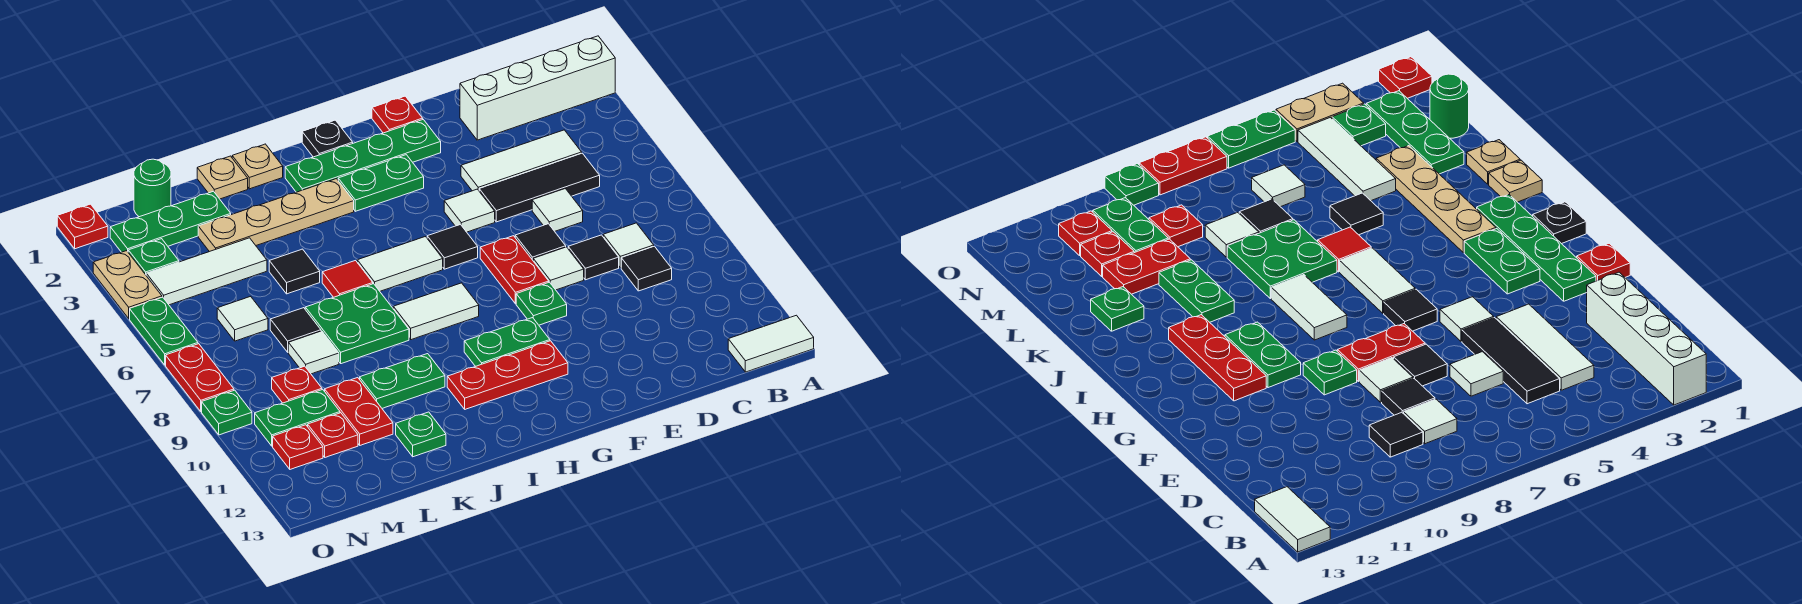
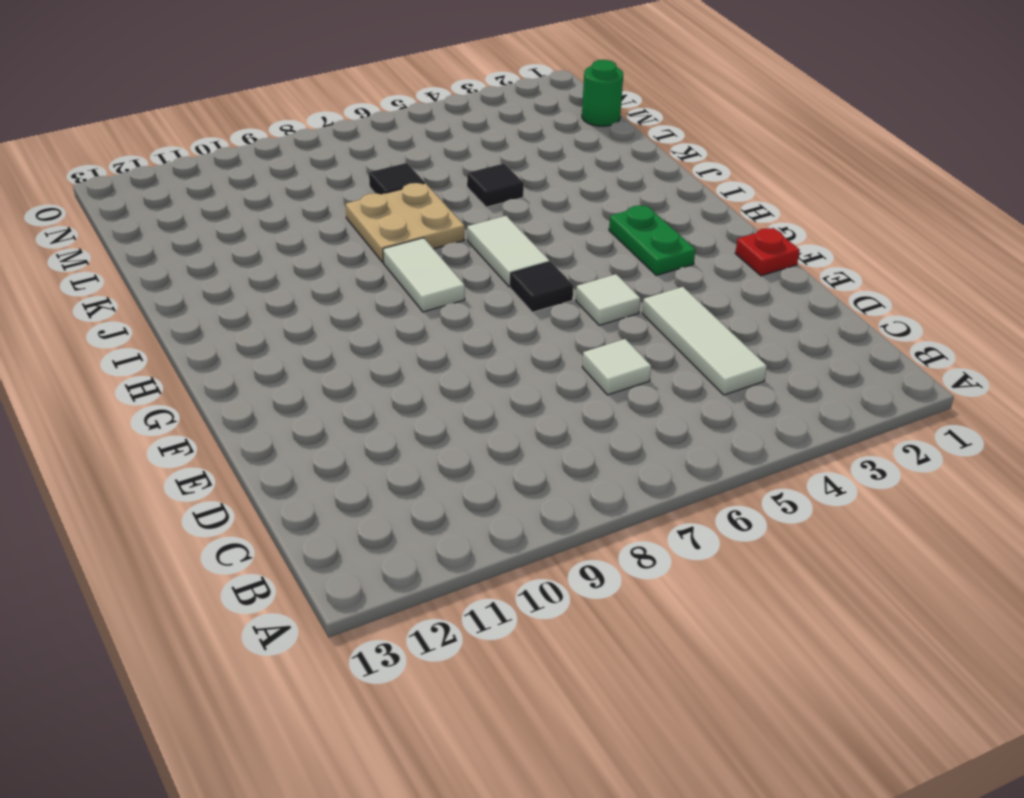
tan plate J7:K8 level 1 -> green plate J7:K8 level 1
none -> white brick A2:D2 level 1
none -> white tile A13:B13 level 1
none -> black tile C5:E5 level 1
none -> white tile C8 level 1

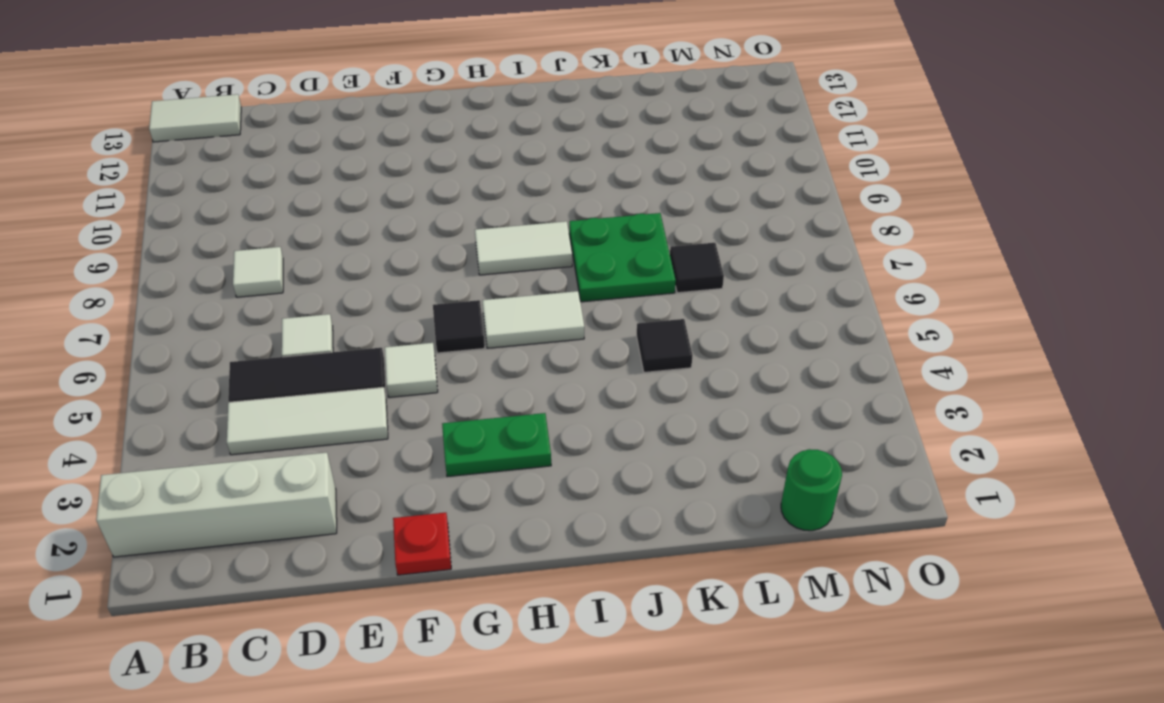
none -> black tile C9 level 1
none -> black tile D8 level 1
none -> black tile E7 level 1
none -> white tile E8 level 1

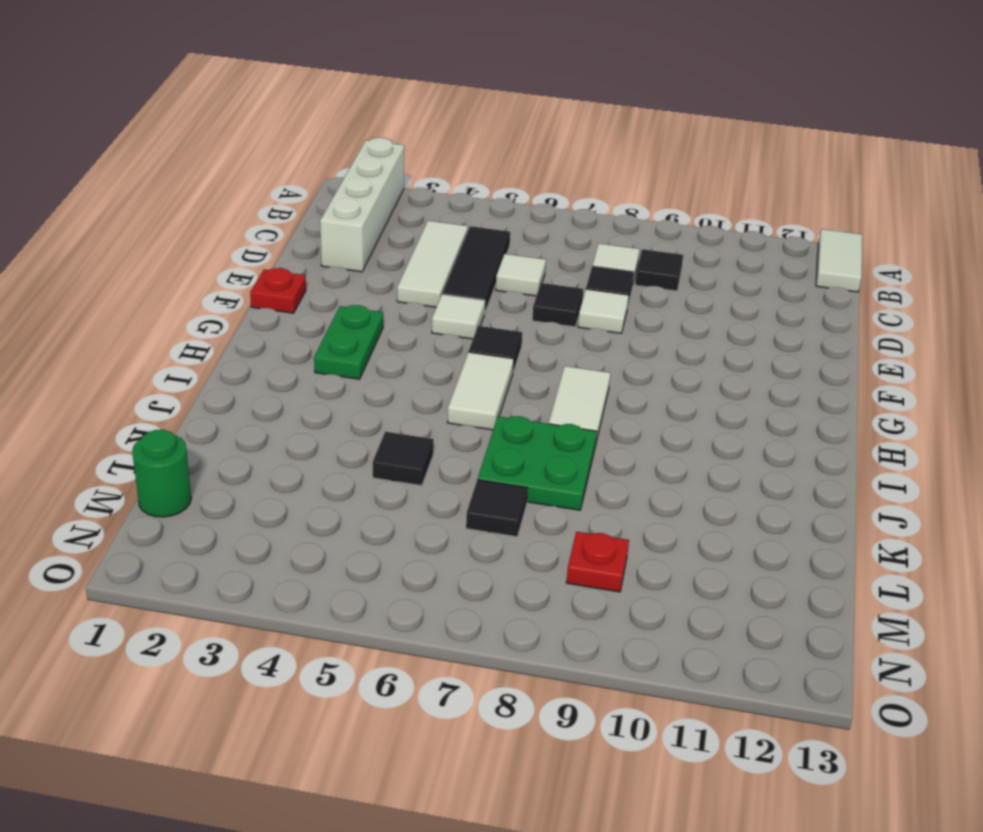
none -> green plate F2:I2 level 1
none -> red plate F7:F8 level 1
none -> green plate F9 level 1
none -> green plate G10:H10 level 1

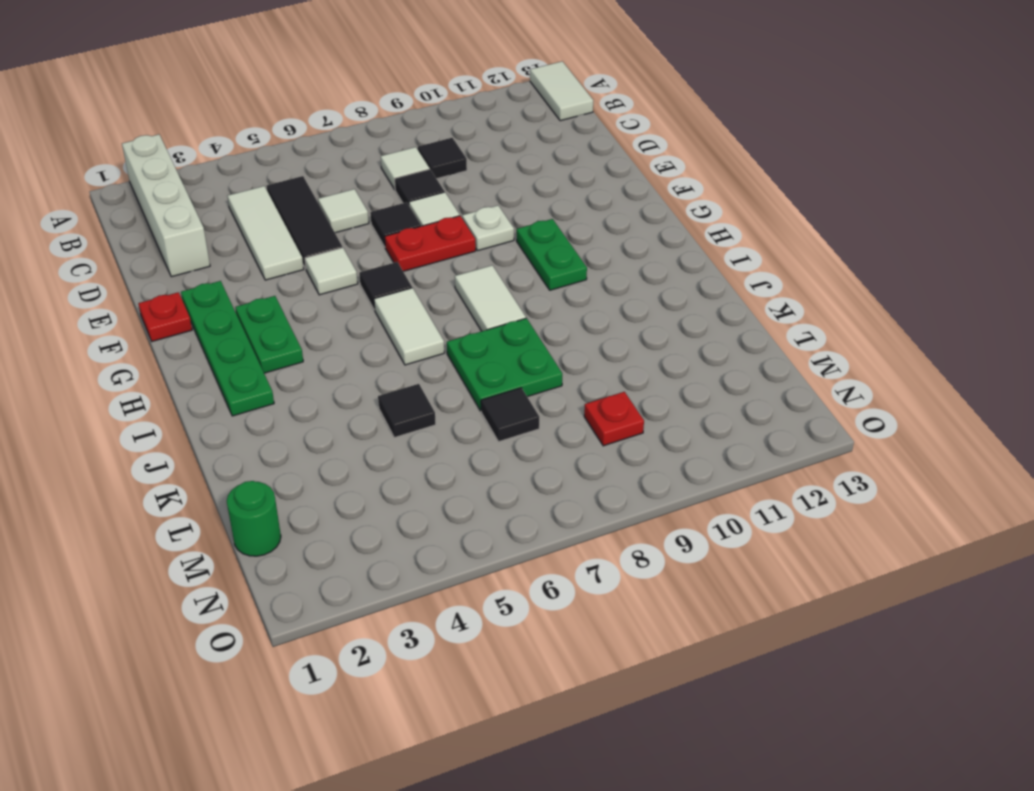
white plate F9 level 1 -> green plate F9 level 1
none -> red plate G11:I11 level 1
none -> black plate H1 level 1
none -> tan plate I3:L3 level 1
none -> tan plate J1 level 1

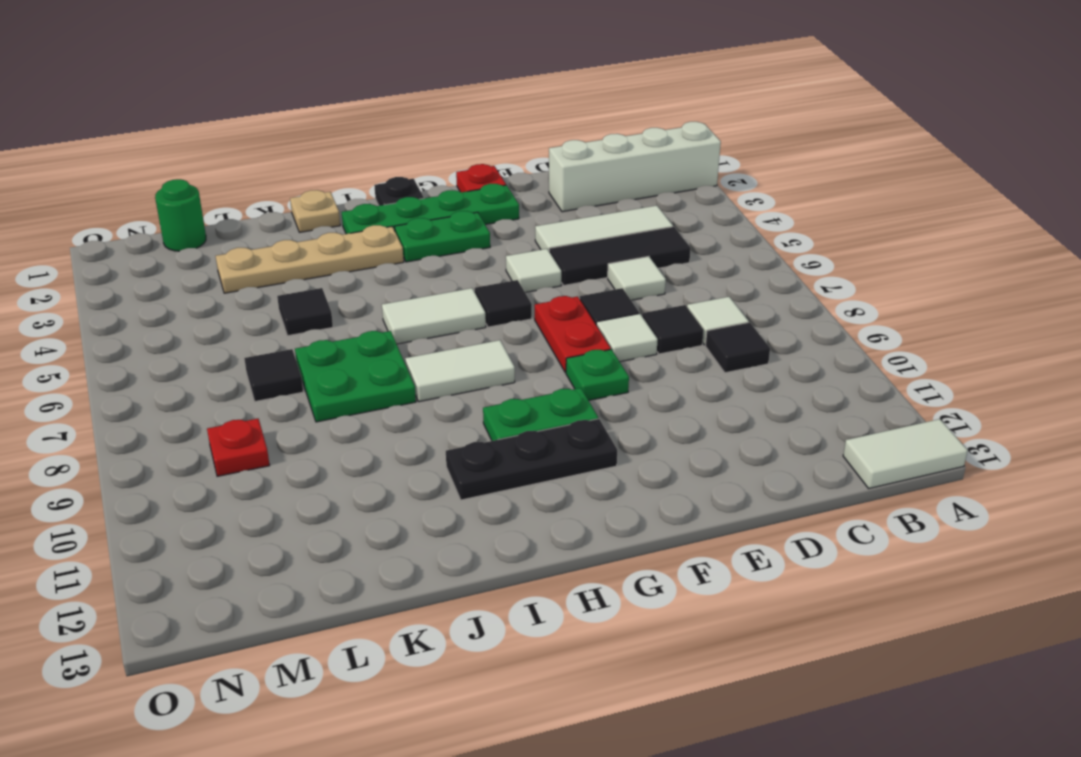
black plate G11:I11 level 1 -> red plate G11:I11 level 1
none -> red tile J6 level 1
none -> green plate J10:K10 level 1
none -> tan plate K1 level 1
none -> green plate K12 level 1

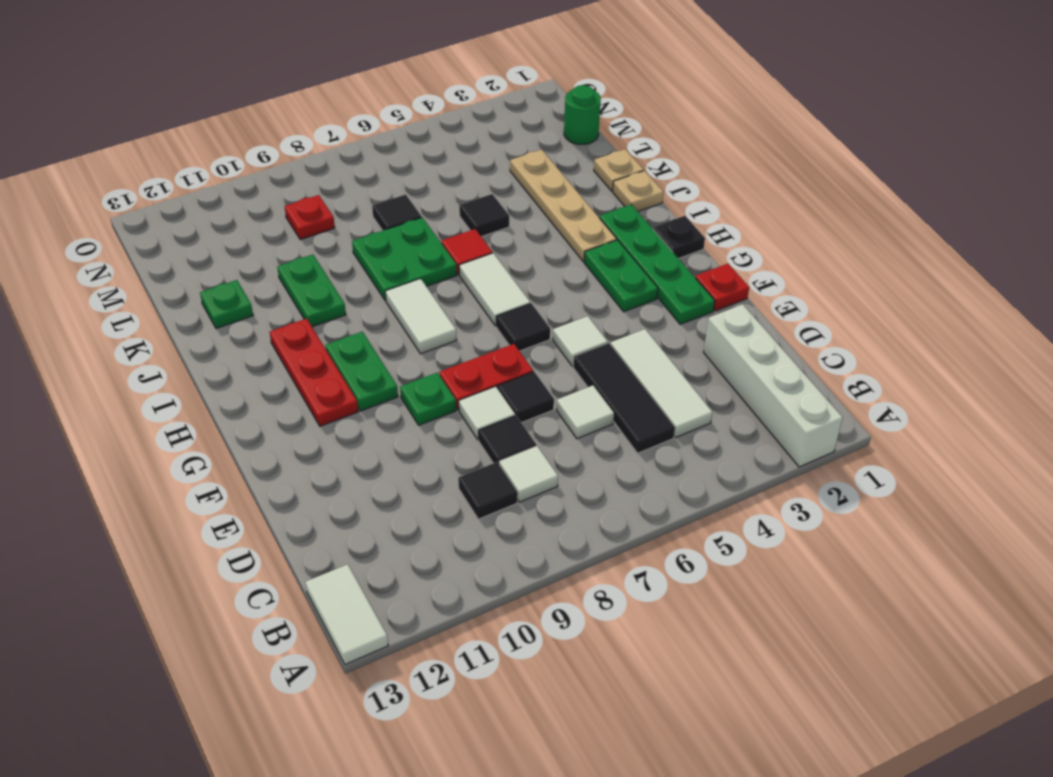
none -> green plate L2:N2 level 1
none -> white tile L4:N4 level 1
none -> white tile L8 level 1
none -> red plate L10:L11 level 1

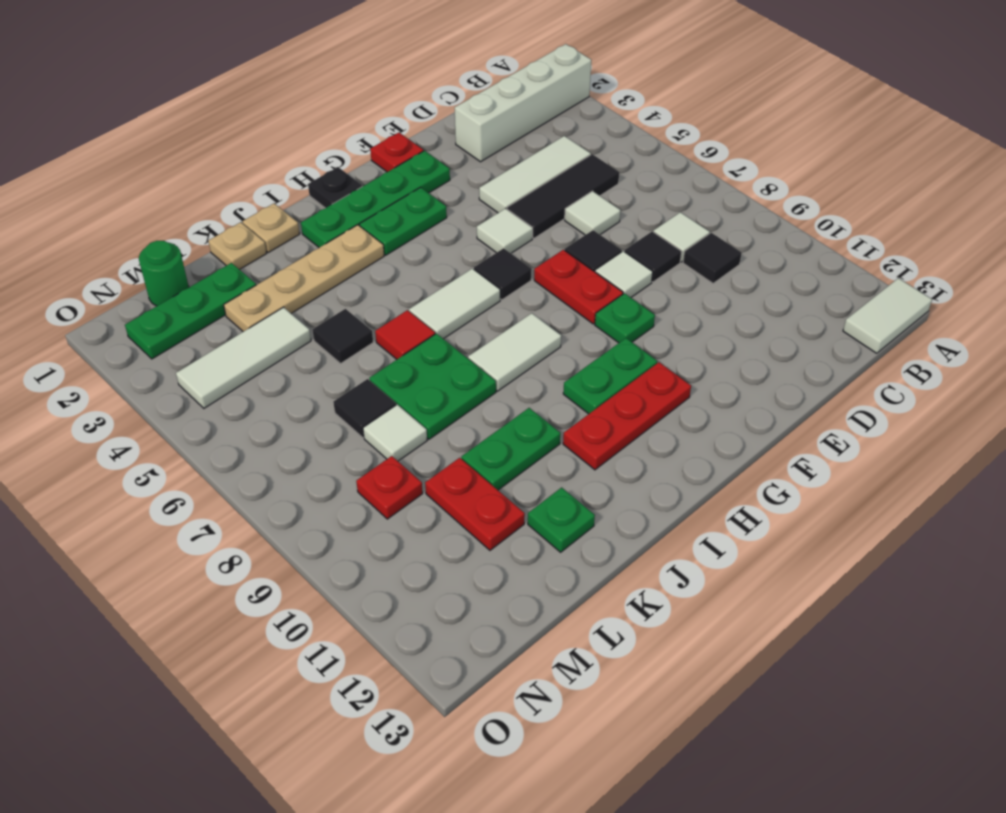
none -> white tile M6 level 1
none -> green plate M10:N10 level 1
none -> red plate M11 level 1
none -> green plate N3 level 1

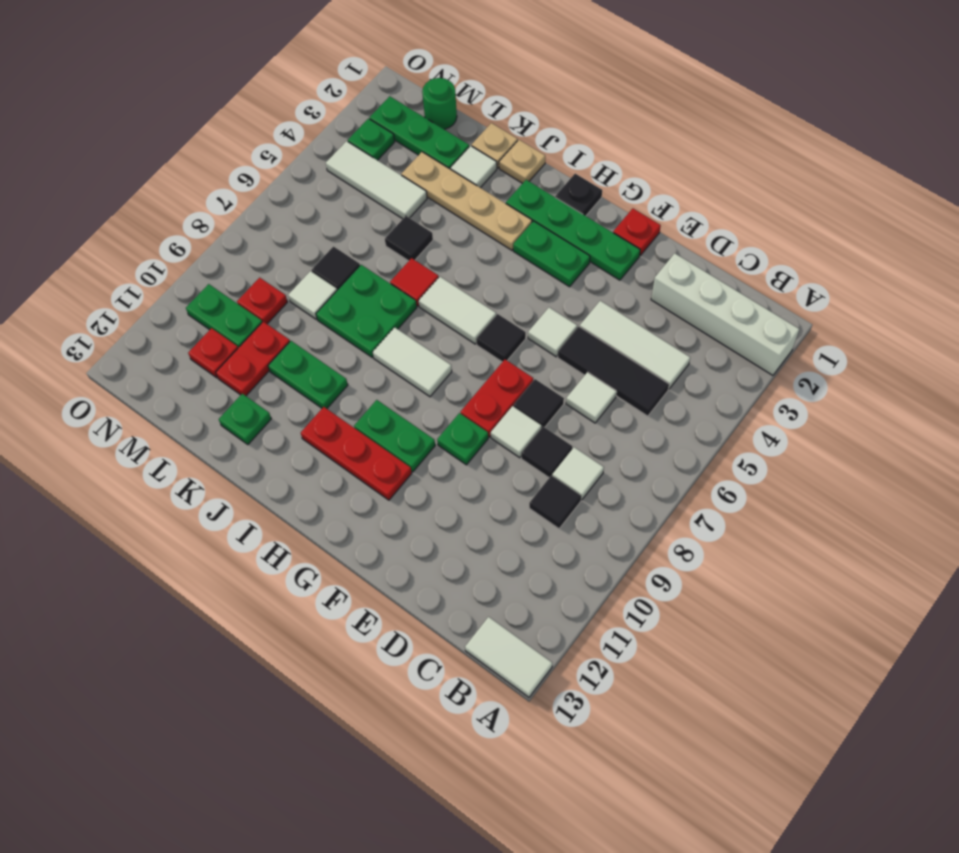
white tile K2 level 1 -> white tile M6 level 1
none -> red plate N11 level 1
none -> red plate O1 level 1
none -> tan plate O3:O4 level 1
none -> green plate O5:O6 level 1

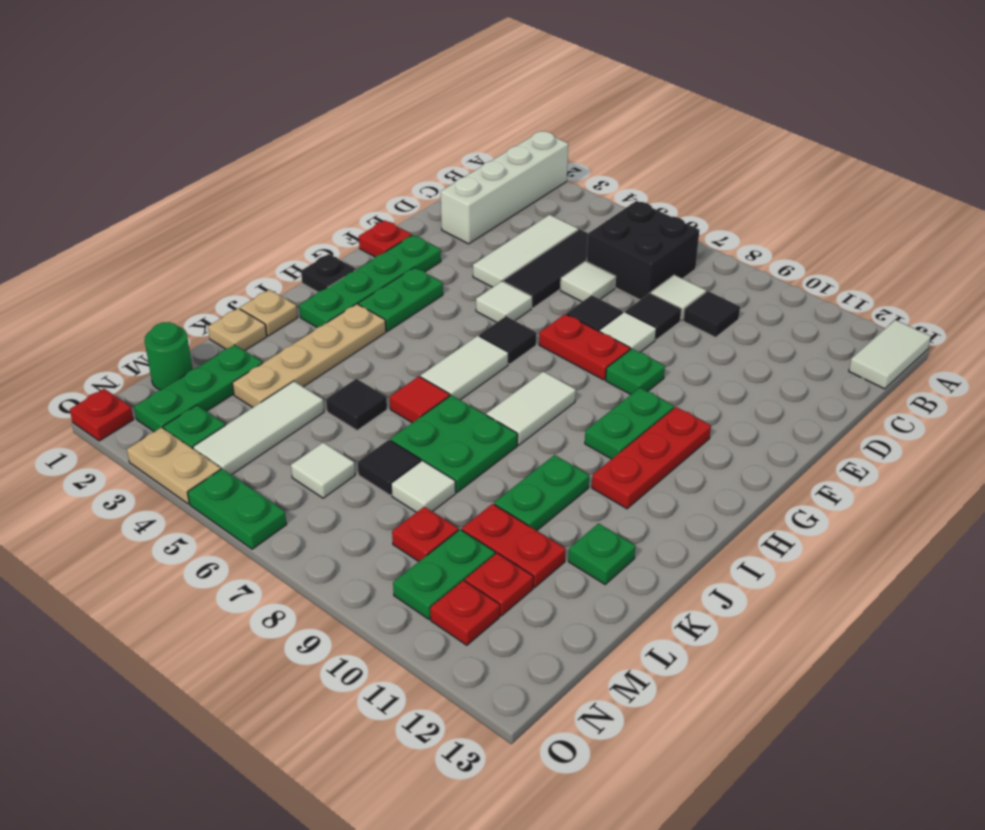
black brick B6:C7 level 1 -> none
none -> red plate O7:O8 level 1
none -> green plate O9 level 1

